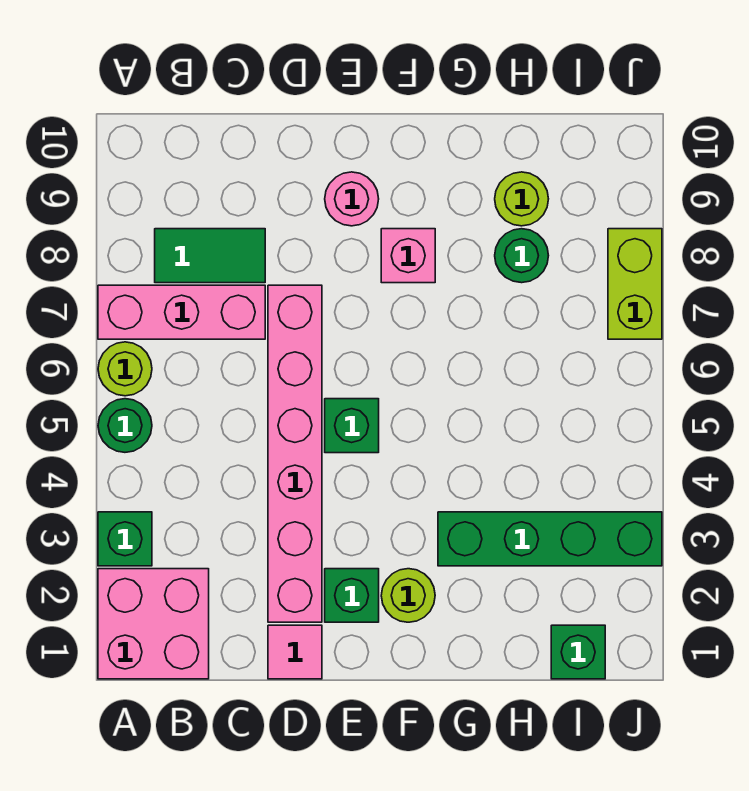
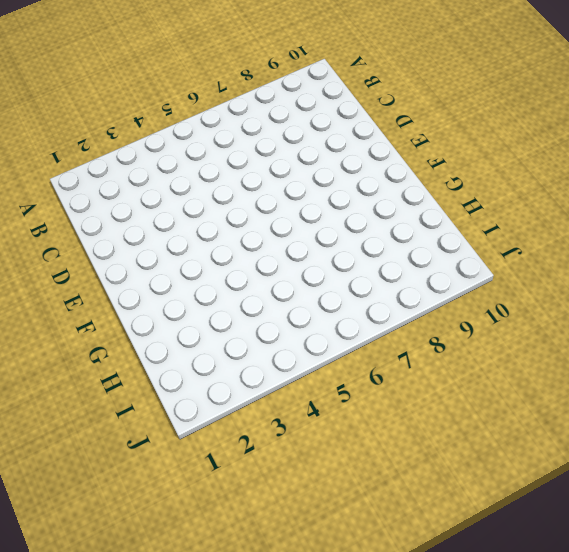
none -> pink brick A1:B2 level 1
none -> green brick A3 level 1
none -> green round brick A5 level 1

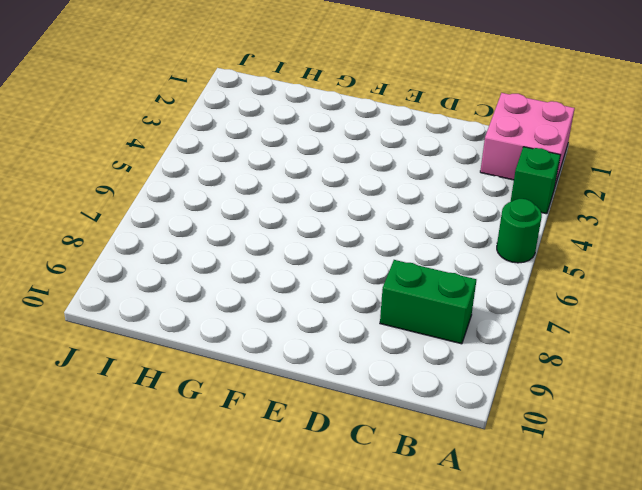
green brick B8:C8 level 1 -> green tile B8:C8 level 1
none -> lime round brick A6 level 1
none -> pink brick A7:C7 level 1
none -> pink tile D1 level 1

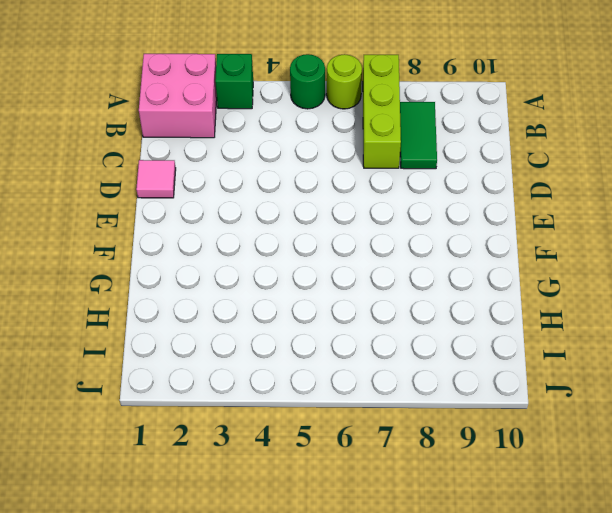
lime brick A7:C7 level 1 -> pink brick A7:C7 level 1
none -> pink brick D2:D7 level 1
none -> green brick E2 level 1
none -> green brick E5 level 1

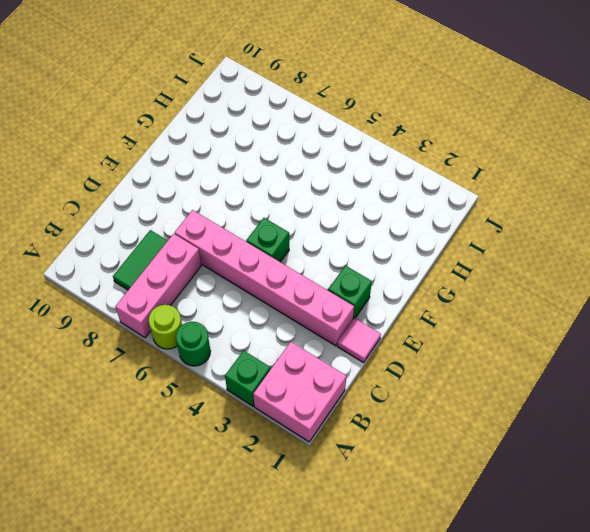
none -> pink round brick E9 level 1
none -> lime round brick F2 level 1
none -> pink brick F8 level 1

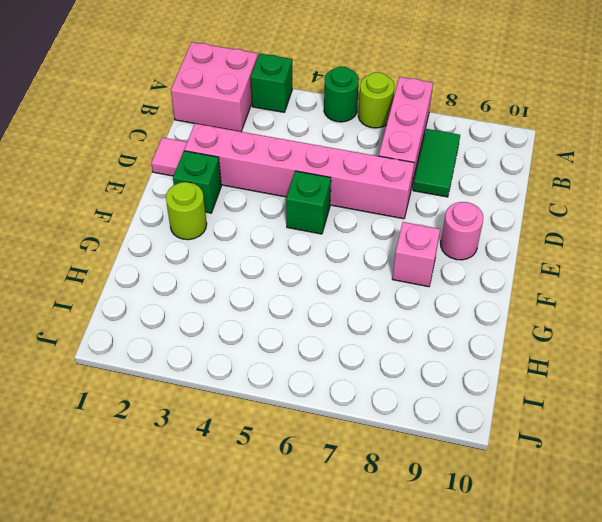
none -> green brick G3:J3 level 1
none -> green round brick H8 level 1
none -> lime round brick H9 level 1

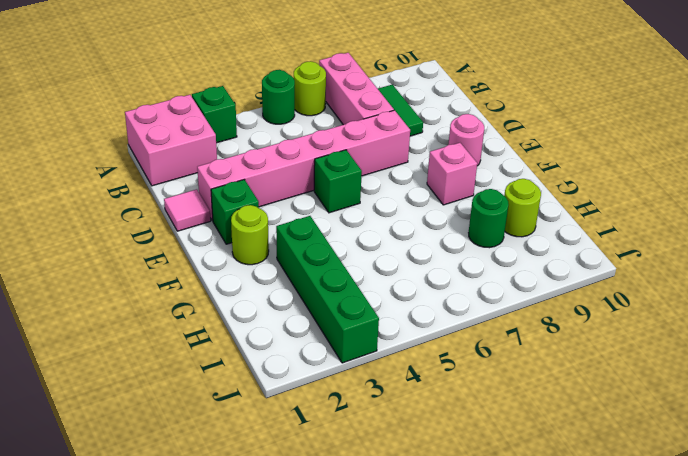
none -> green brick I1 level 1
none -> lime brick J7:J8 level 1

